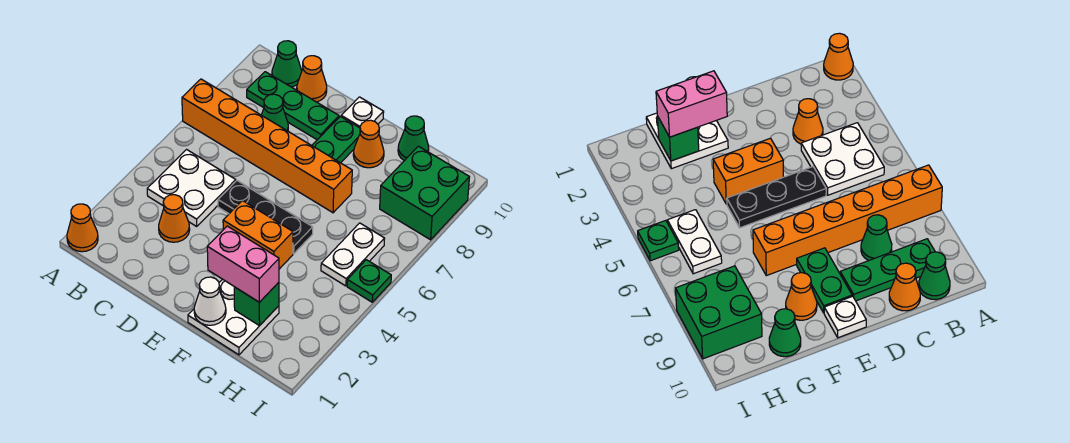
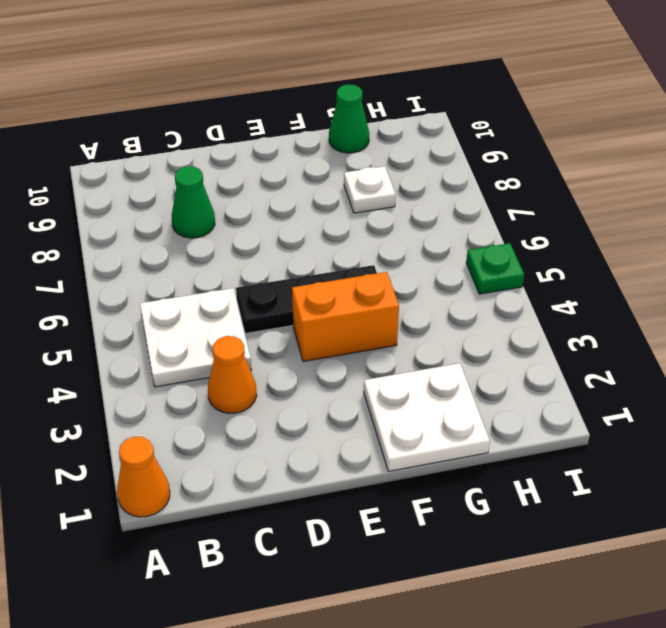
white plate G8 level 1 -> white plate E10 level 1
none -> orange brick A7:F7 level 1
none -> green plate B9:D9 level 1
none -> green cone B10 level 1

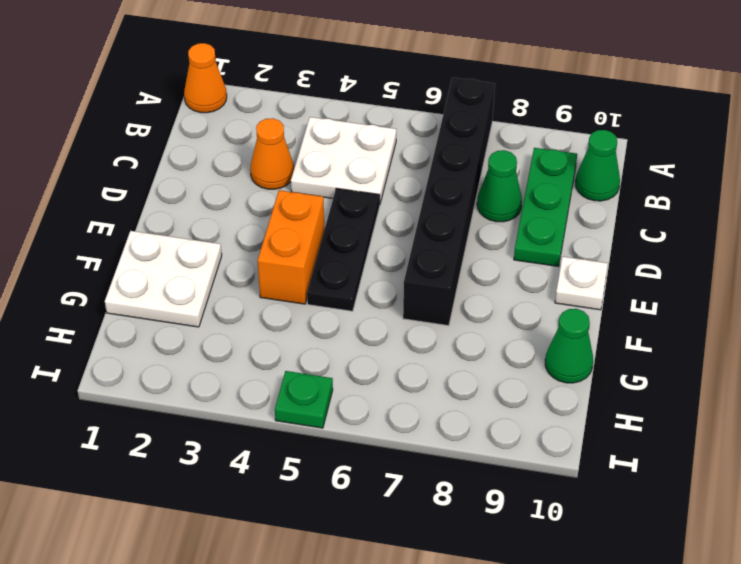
black brick A7:F7 level 1 -> orange brick A7:F7 level 1
none -> orange cone C10 level 1
none -> green plate E8:E9 level 1
none -> orange cone F9 level 1

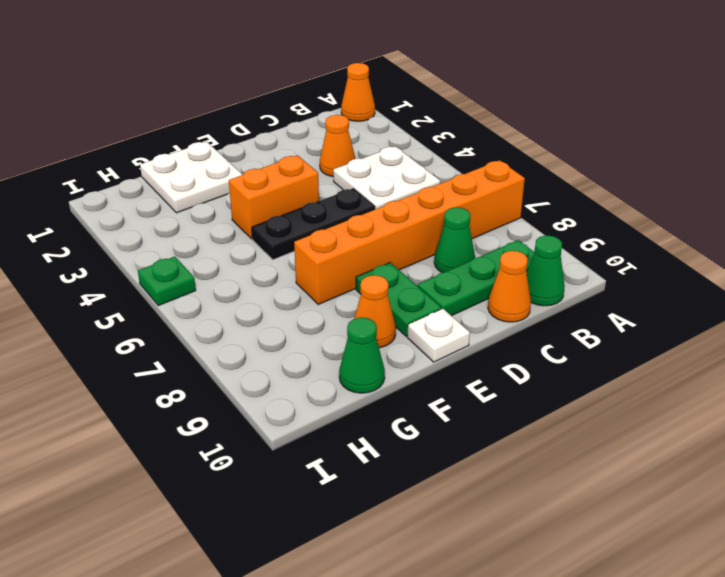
none -> white plate H5:H6 level 1
none -> green brick H8:I9 level 1
none -> white cone F1 level 2

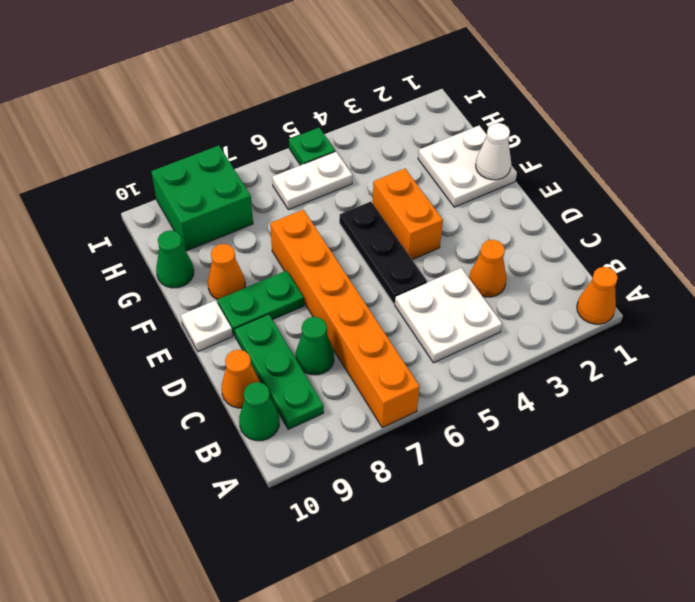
none -> green brick G2 level 2
none -> pink brick F2:G2 level 3

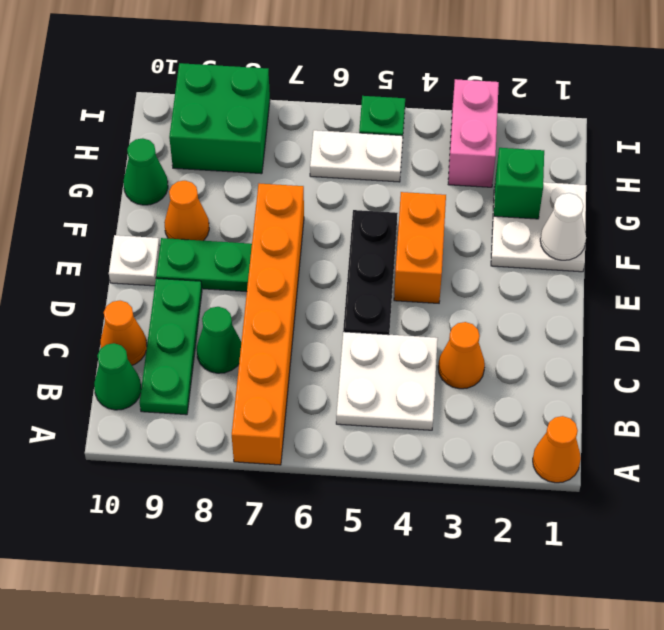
pink brick H3:I3 level 1 -> pink brick F2:G2 level 3

